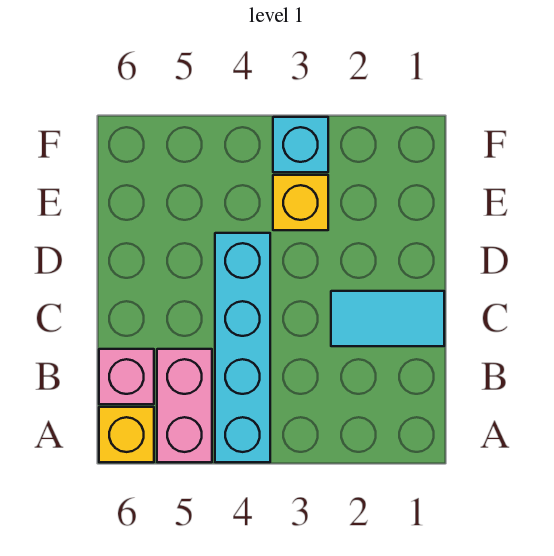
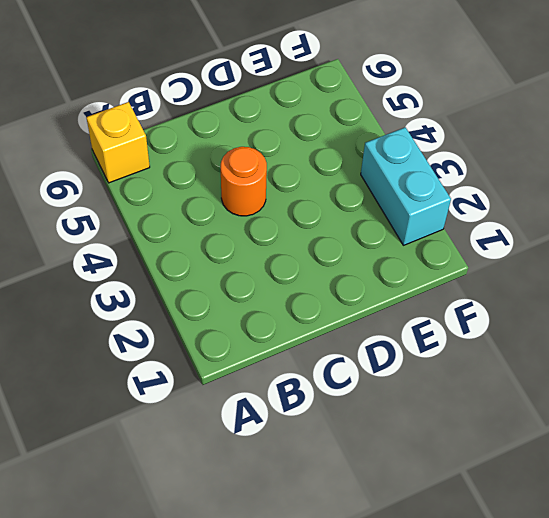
orange round brick C4 level 1 -> cyan brick A4:D4 level 1
cyan brick F2:F3 level 1 -> cyan brick F3 level 1
none -> pink brick A5:B5 level 1
none -> pink brick B6 level 1

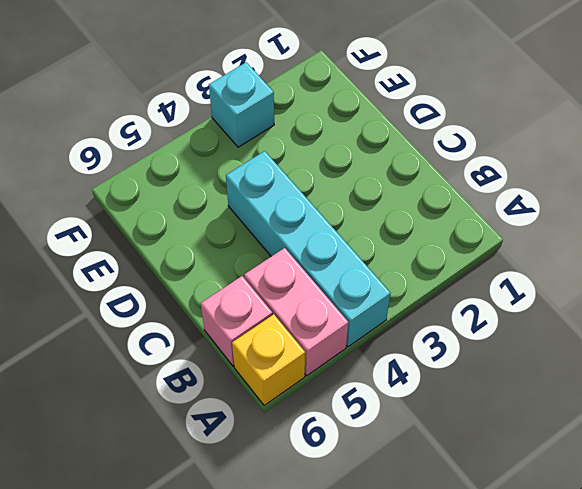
none -> cyan tile C1:C2 level 1
none -> yellow brick E3 level 1

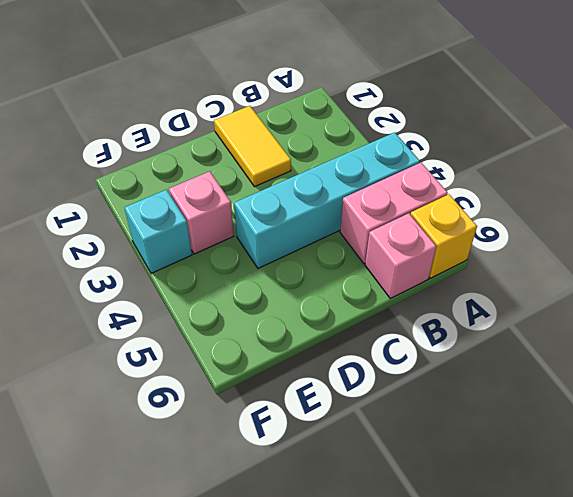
yellow tile C1:C2 level 1 -> cyan tile C1:C2 level 1
pink brick E3 level 1 -> yellow brick E3 level 1

